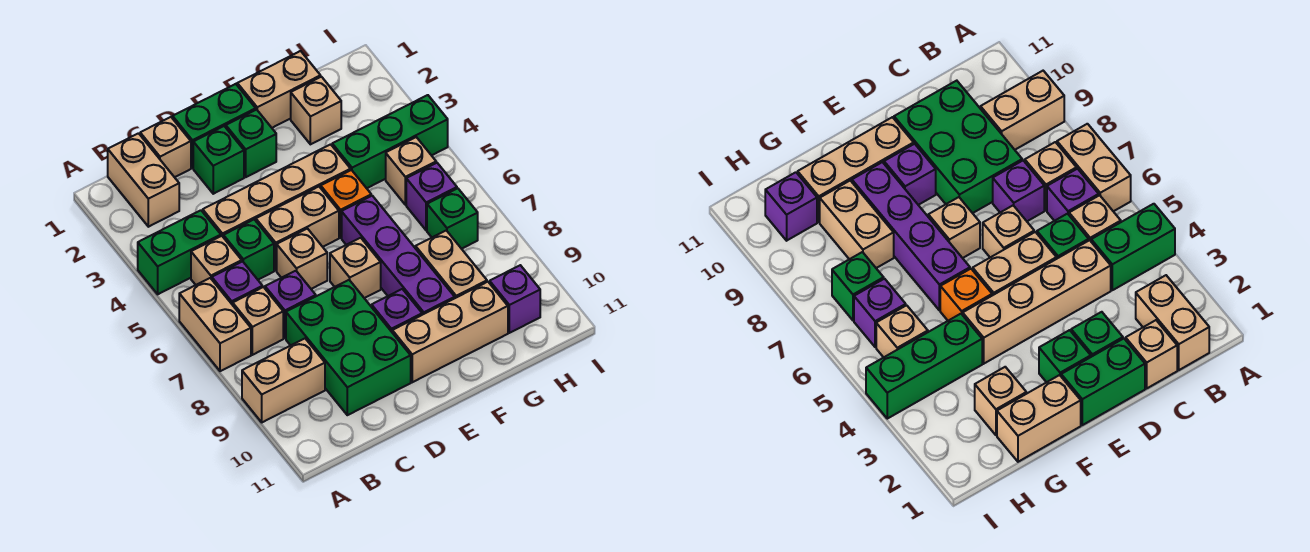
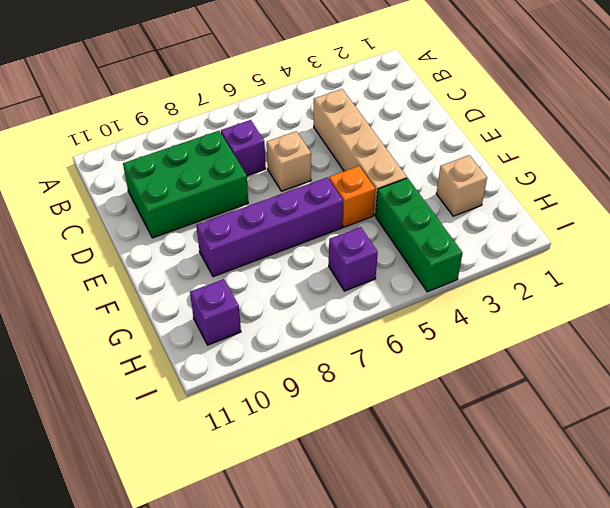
none -> green brick A4:B4 level 1
none -> tan brick A6:A7 level 1
none -> tan brick A9:B9 level 1
none -> tan brick B1:B2 level 1

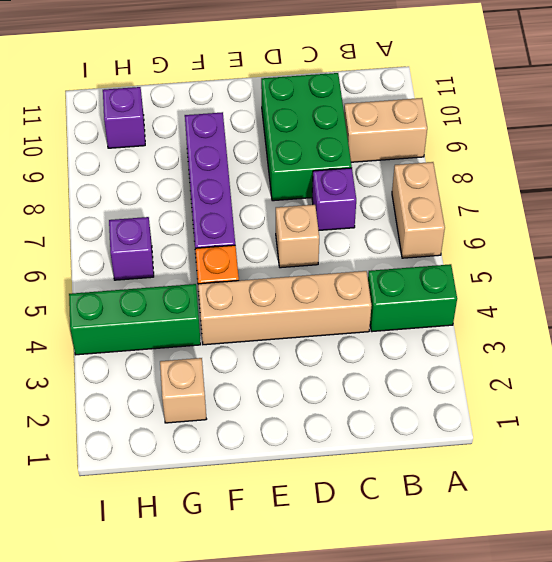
none -> tan brick B1:B2 level 1
none -> tan brick B5 level 1
none -> purple brick B6 level 1
none -> tan brick B7 level 1

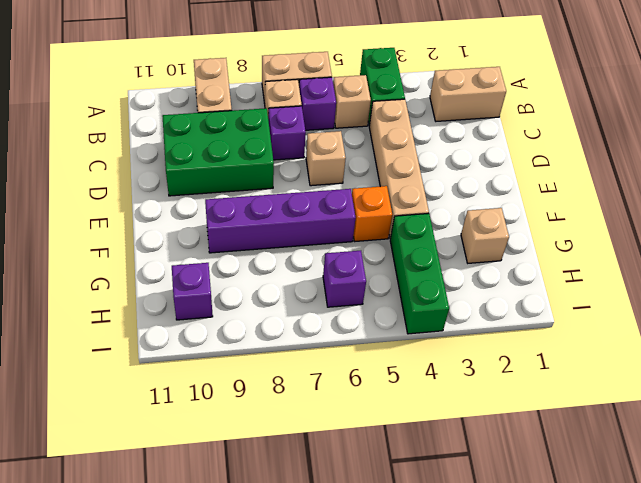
none -> tan brick C1 level 1
none -> green brick C5 level 1
none -> green brick D1:E1 level 1
none -> green brick D2 level 1

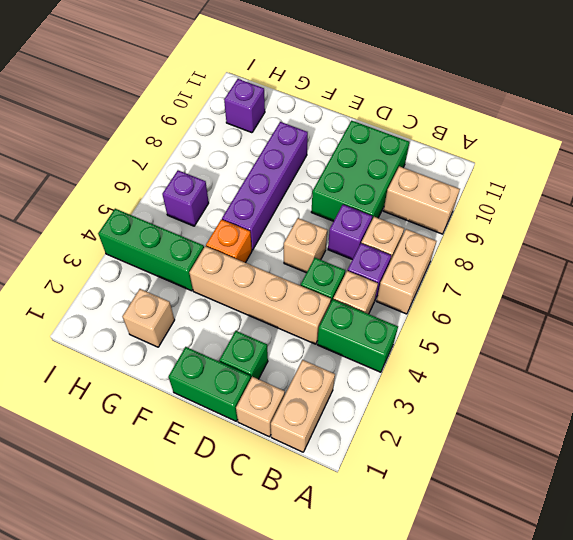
none -> tan brick D5:E5 level 1
none -> green brick E2 level 1
none -> tan brick E7 level 1
none -> purple brick E9 level 1

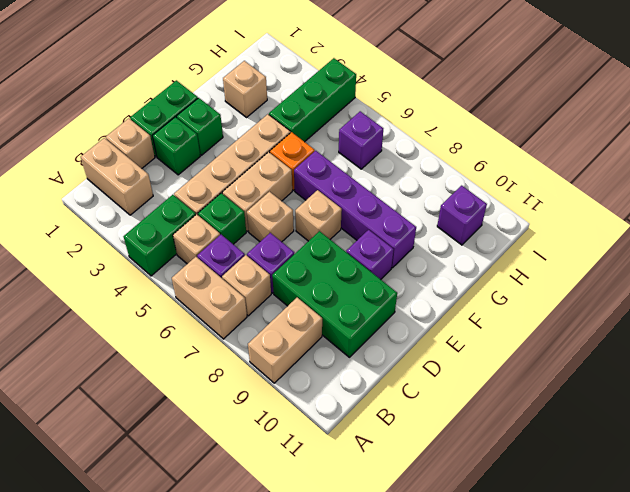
none -> tan brick E10:G10 level 1
none -> tan brick F1:G1 level 1
none -> tan brick G8:G9 level 1
none -> tan brick H5 level 1

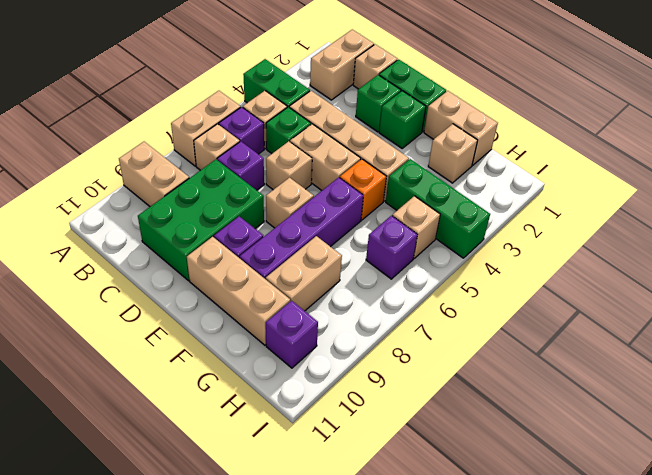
none -> green brick H7 level 1

